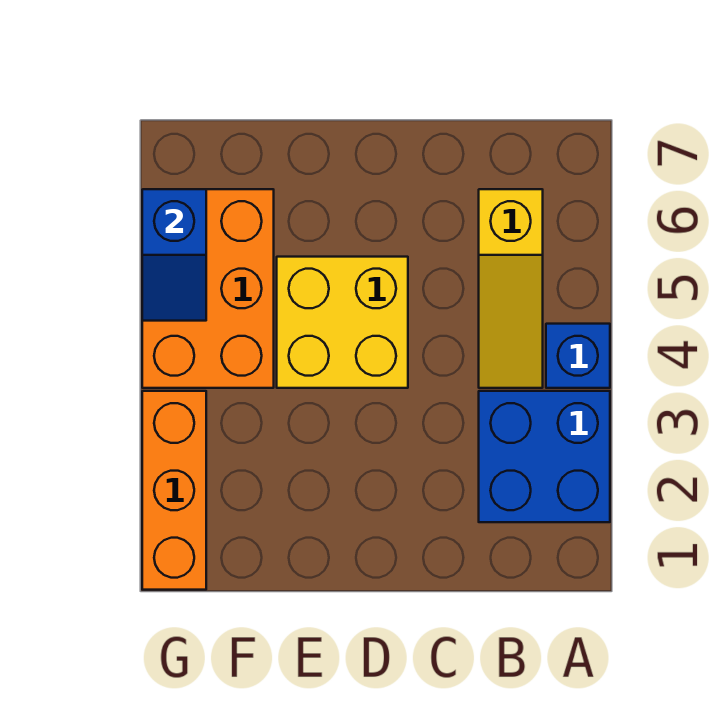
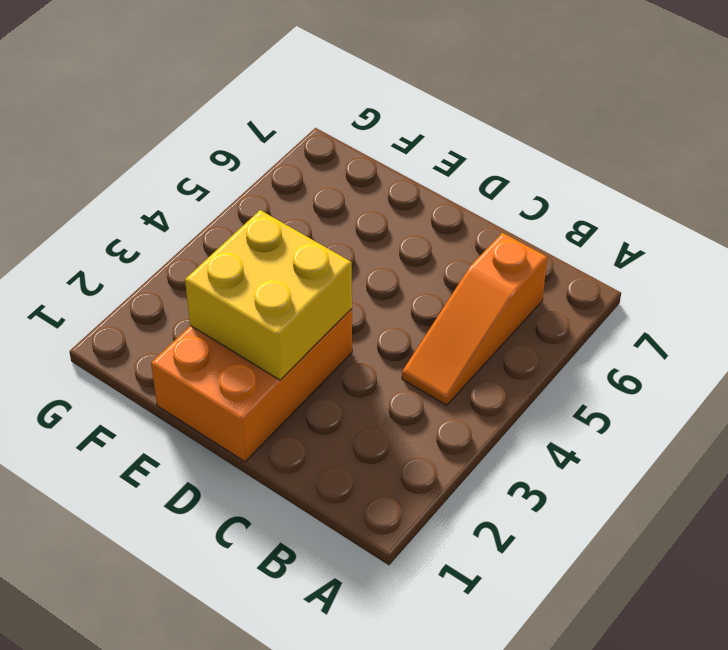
orange slope B4:B6 level 1 top 6 -> yellow slope B4:B6 level 1 top 6
orange brick D1:E3 level 1 -> orange brick F4:G6 level 1
yellow brick D2:E3 level 2 -> yellow brick D4:E5 level 1
none -> blue brick A2:B3 level 1
none -> blue brick A4 level 1

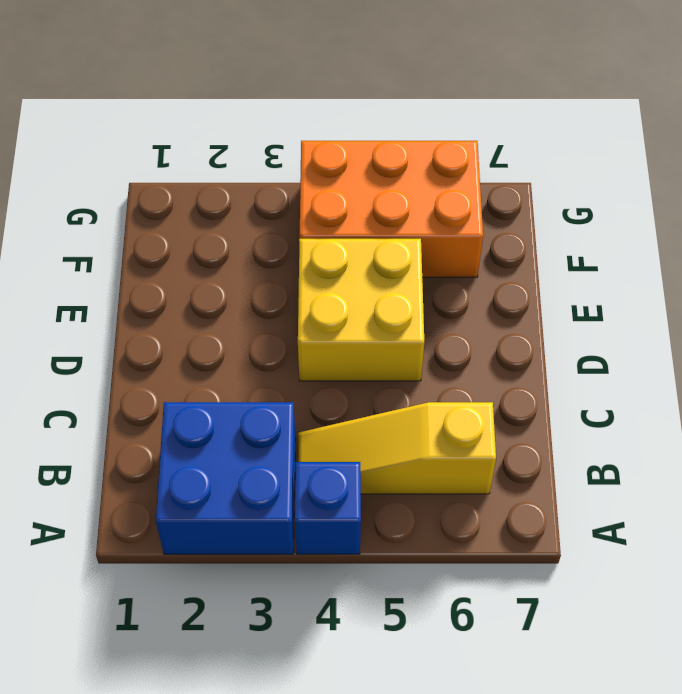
none -> orange brick G1:G3 level 1
none -> blue slope G5:G6 level 2 top 6

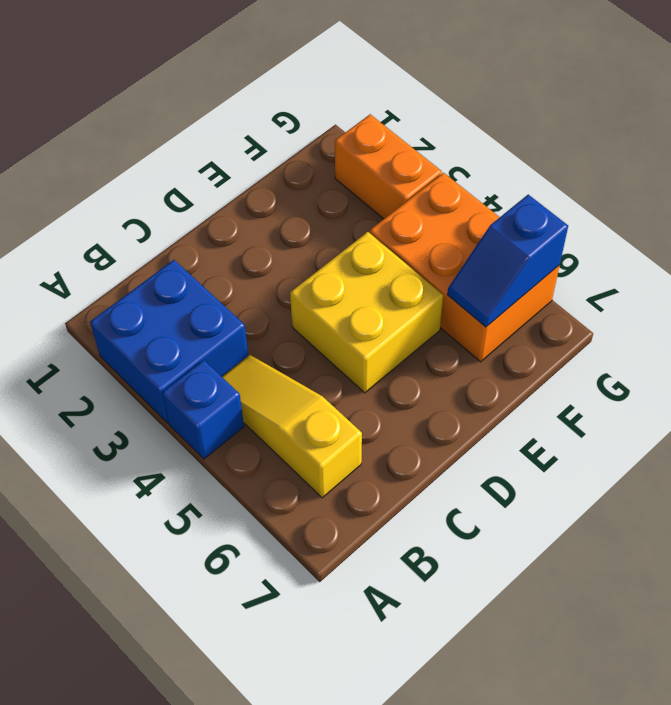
blue slope F6:G6 level 2 top G -> blue slope G5:G6 level 2 top 6
orange brick G2:G3 level 1 -> orange brick G1:G3 level 1

